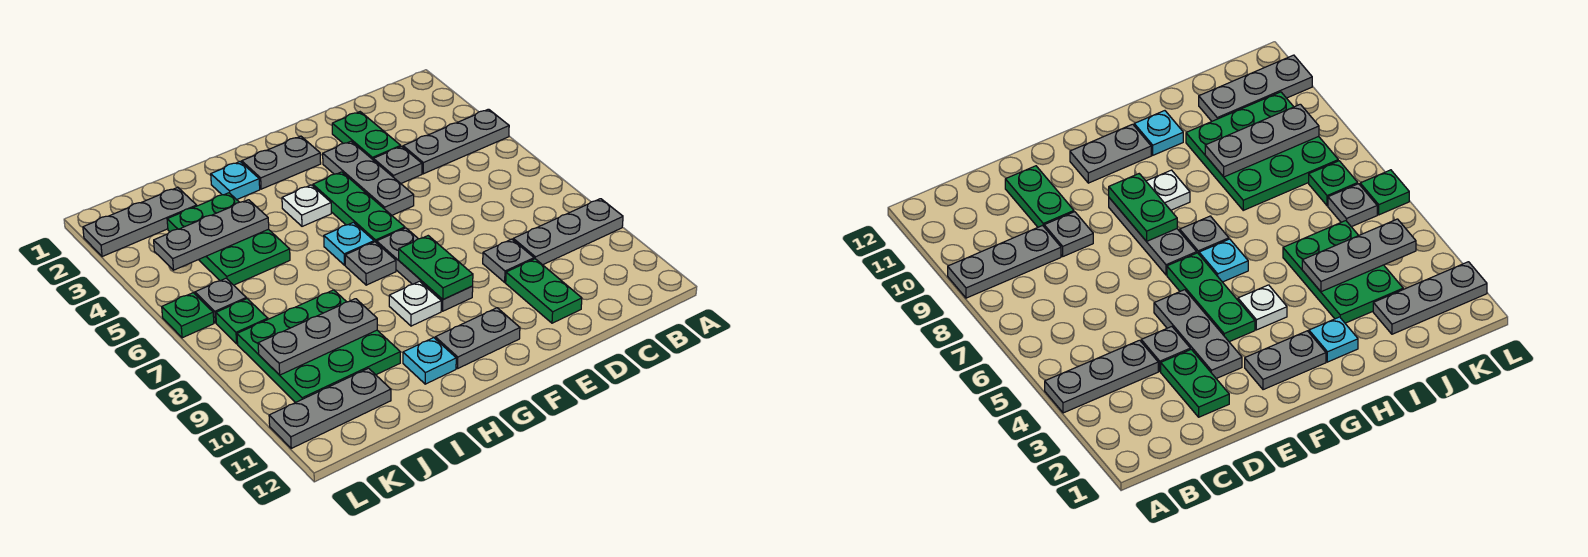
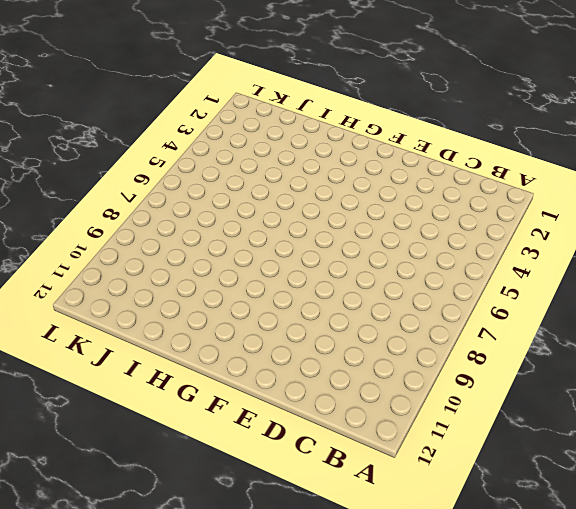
none -> grey plate A4:C4 level 1
none -> grey plate A9:C9 level 1
none -> green plate D2:D3 level 1

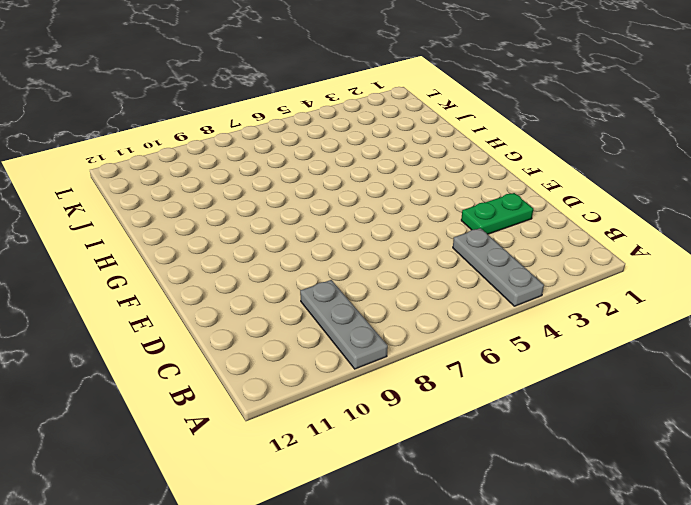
none -> grey plate D4 level 1
none -> grey plate D9 level 1
none -> green plate D10:D11 level 1

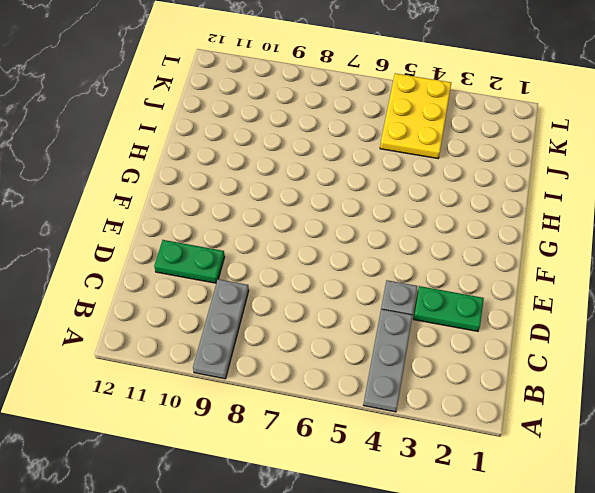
yellow plate J4:L5 level 1 -> green plate I3:J5 level 1
none -> grey plate D9 level 1
none -> grey plate E3:E5 level 1
none -> grey plate F2:G2 level 1

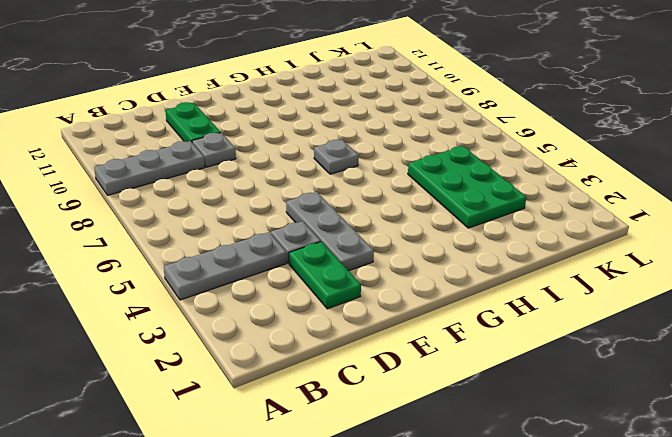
none -> grey plate F2:G2 level 1
none -> green plate F4:F6 level 1
none -> grey plate F7:F9 level 1

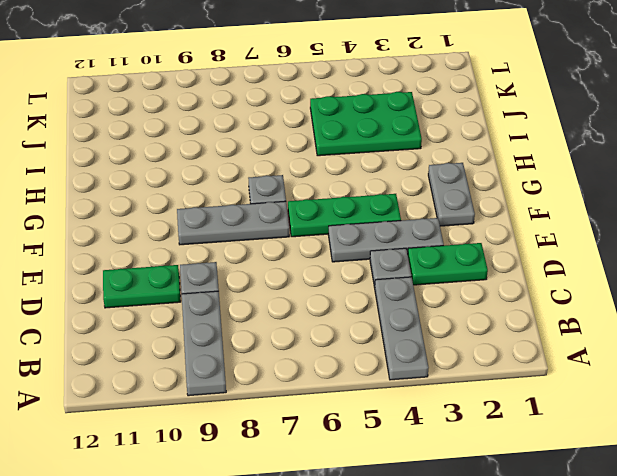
none -> grey plate F11:G11 level 1
none -> white plate G4 level 1
none -> cyan plate G6 level 1

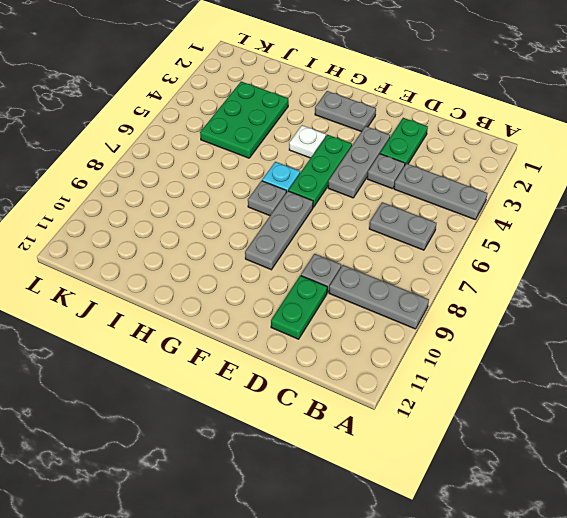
grey plate B6:C6 level 1 -> grey plate F11:G11 level 1
none -> white plate G9 level 1
none -> cyan plate H2 level 1
none -> cyan plate H11 level 1

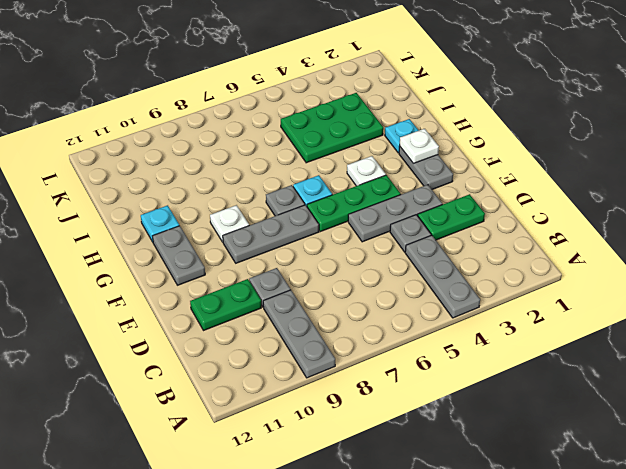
white plate G2 level 2 -> none
none -> green plate I8:K10 level 1
none -> grey plate J2:L2 level 1
none -> grey plate J11:L11 level 1

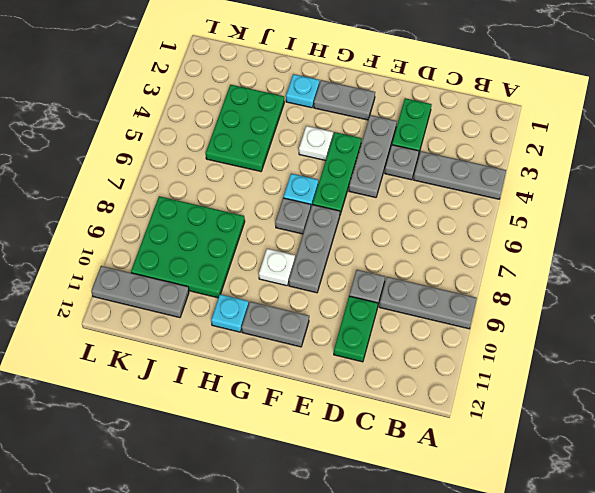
none -> grey plate J2:L2 level 1
none -> grey plate K6 level 1
none -> green plate K7 level 1

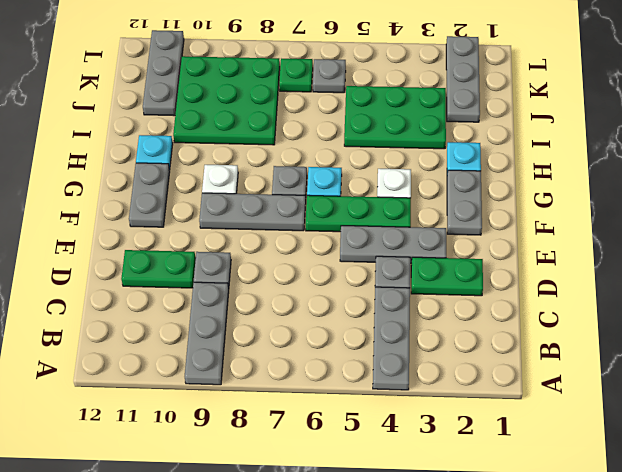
none -> green plate L6 level 1
none -> green plate F8:F9 level 2
none -> grey plate I4:K4 level 2

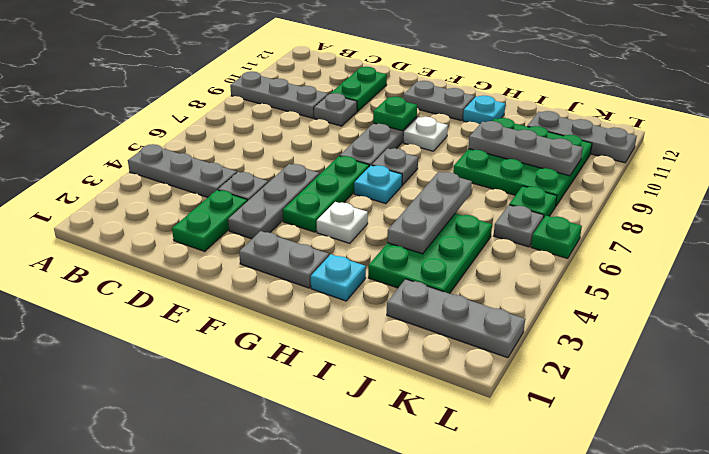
green plate F9 level 2 -> green plate F8:F9 level 2
grey plate I4:I6 level 2 -> grey plate I4:K4 level 2

